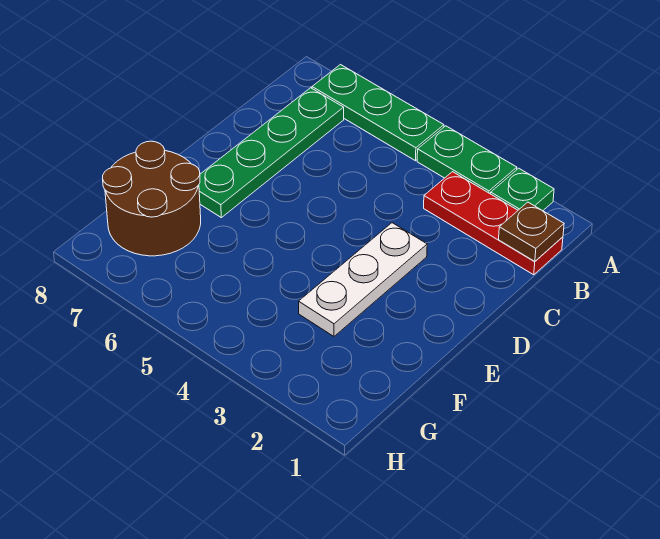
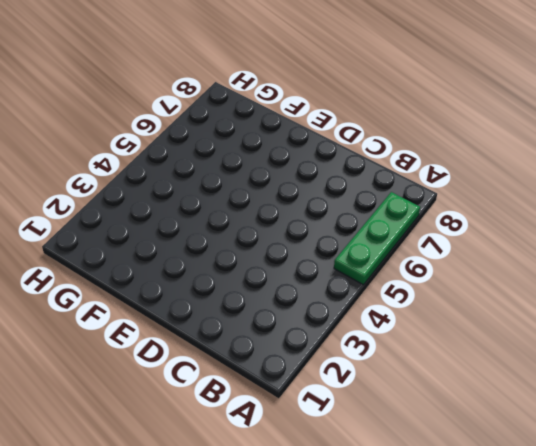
none -> green plate A2 level 1
none -> green plate A3:A4 level 1

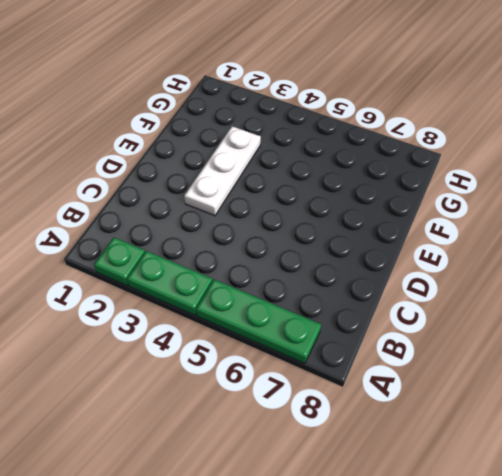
none -> red plate B1:B3 level 1
none -> green plate B7:E7 level 1

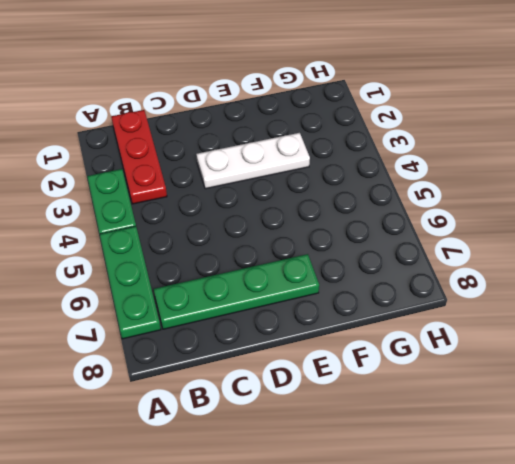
none -> green plate A2 level 1
none -> brown round brick F7:G8 level 1

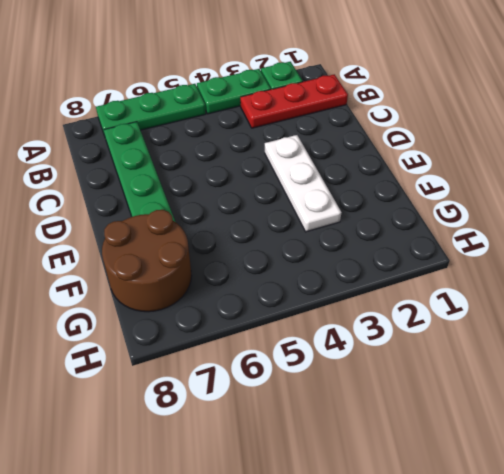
none -> brown plate B1 level 2

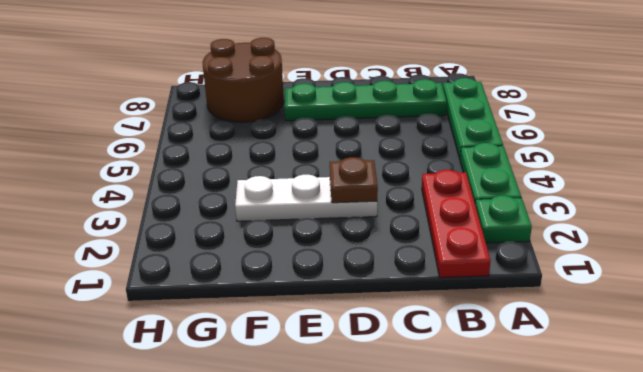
brown plate D3 level 2 -> brown plate B1 level 2

